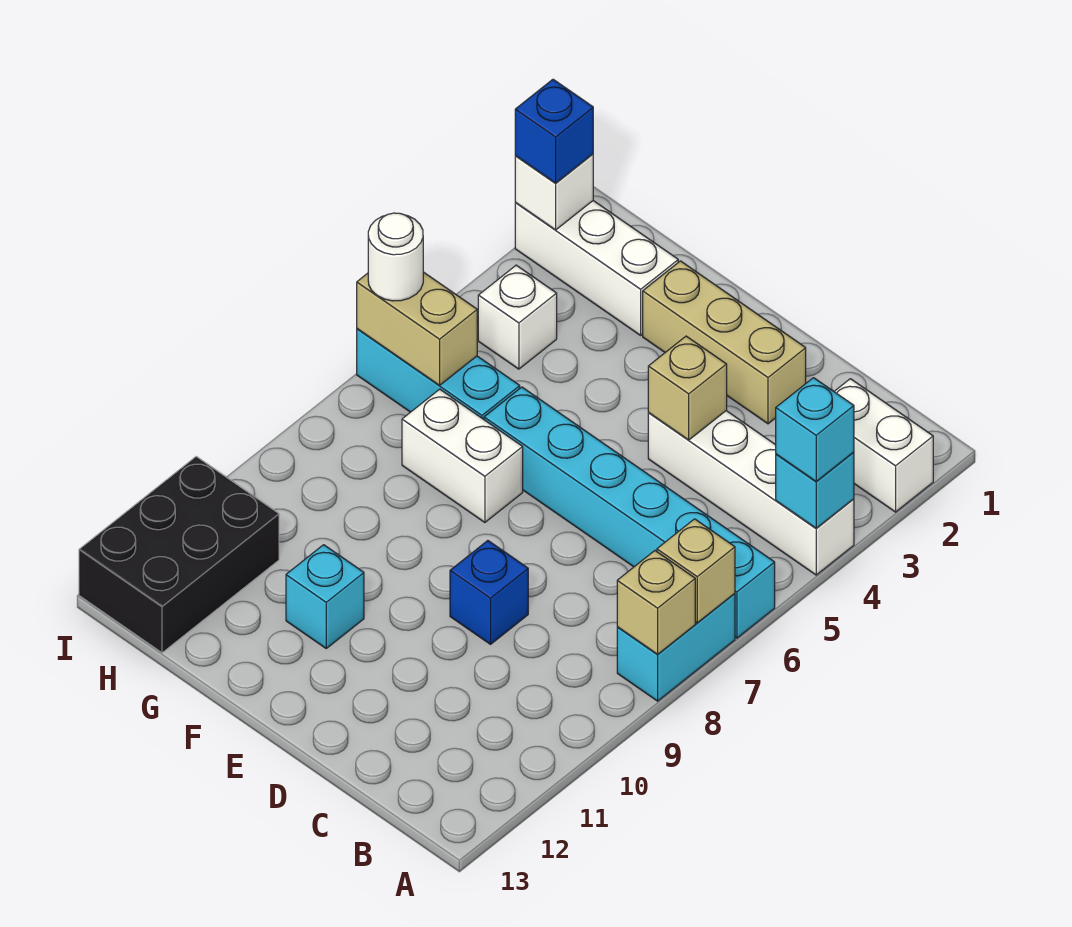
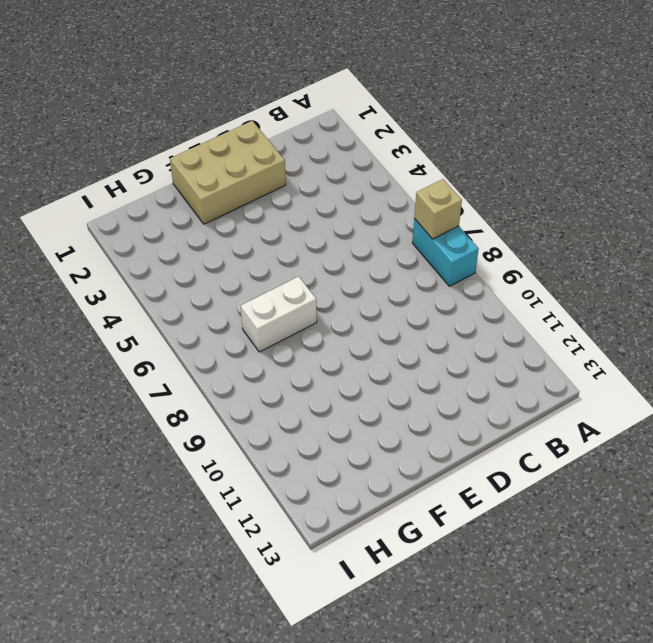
tan brick D1:F2 level 1 -> tan brick D2:F2 level 1
none -> white brick A2:B2 level 1
none -> white brick A4:D4 level 1
none -> cyan brick A6:F6 level 1

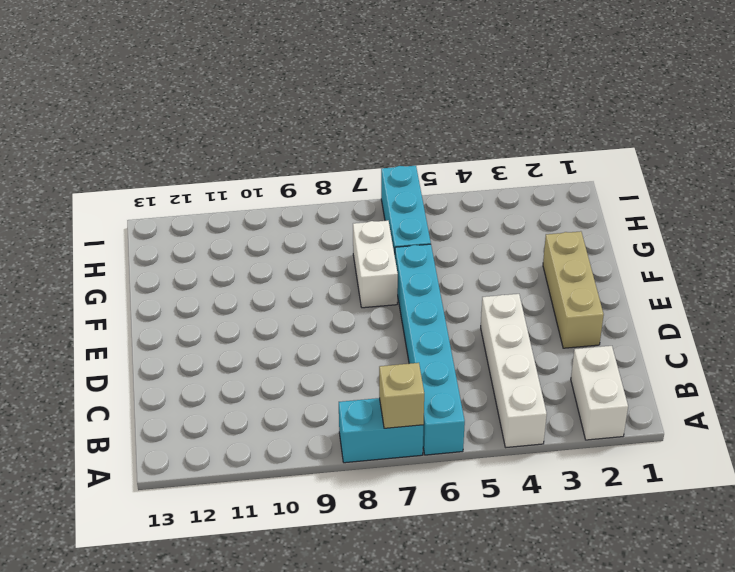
none -> blue brick D9 level 1
none -> cyan brick F11 level 1
none -> white brick G2:I2 level 1

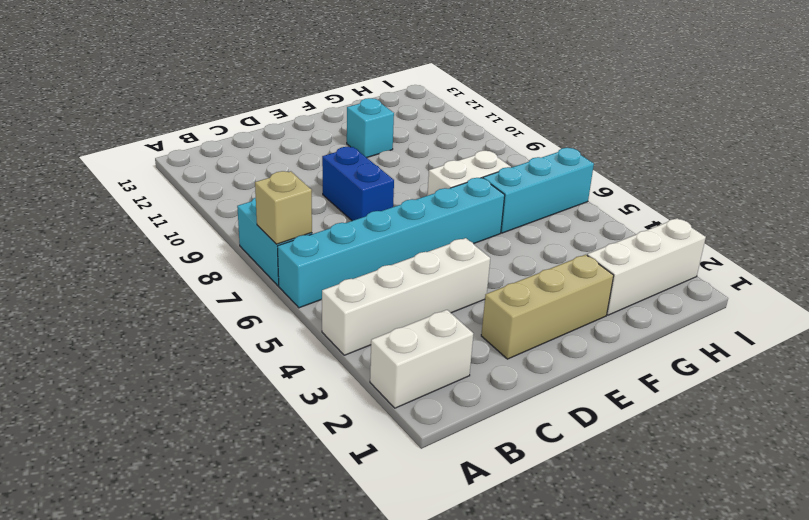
blue brick D8:D9 level 1 -> blue brick D9 level 1
none -> white brick H4 level 1
none -> black brick H11:I13 level 1
none -> cyan brick A4 level 2

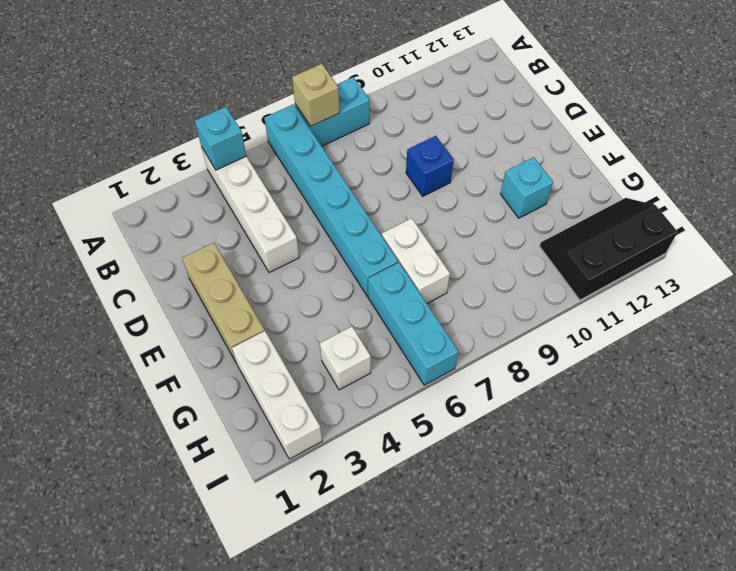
black slope H11:I13 level 1 top I -> black brick H11:I13 level 1
none -> white brick A2:B2 level 1
none -> tan brick A8 level 2
none -> tan brick D4 level 2

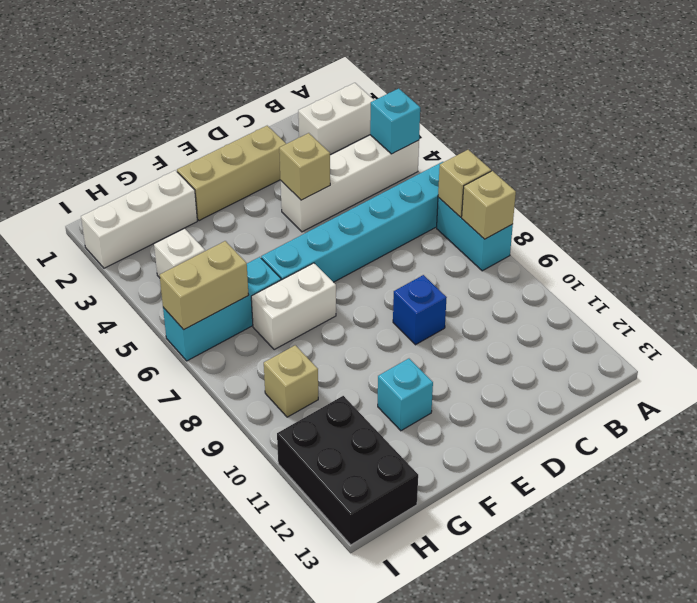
tan brick H9 level 1 -> none
none -> white brick I2 level 2
none -> cyan brick A4 level 3
none -> blue brick I2 level 3

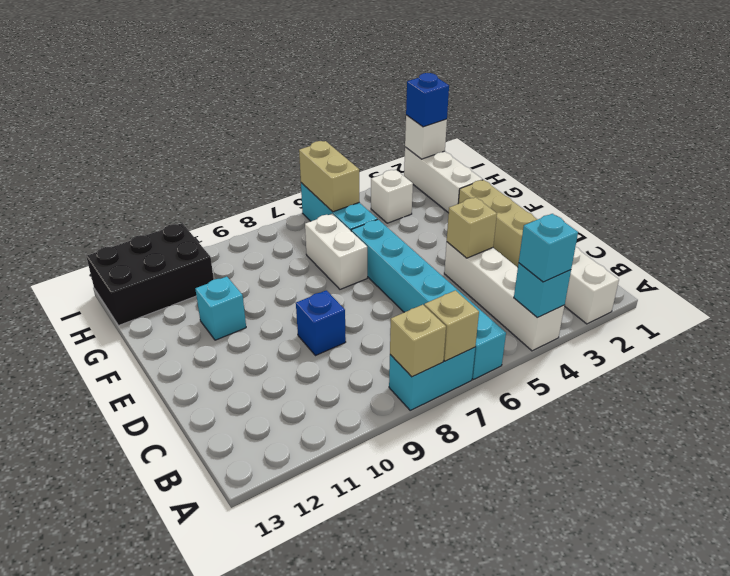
none -> white round brick I6 level 3

